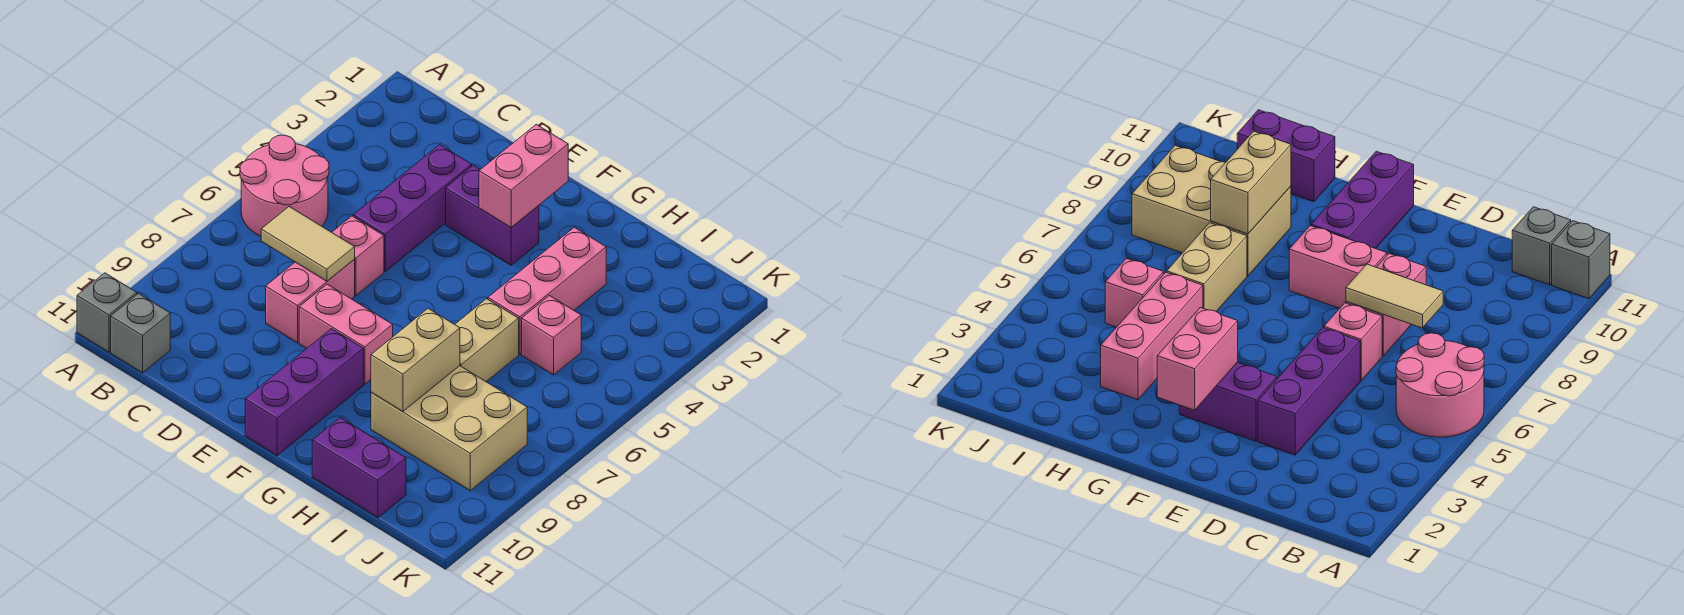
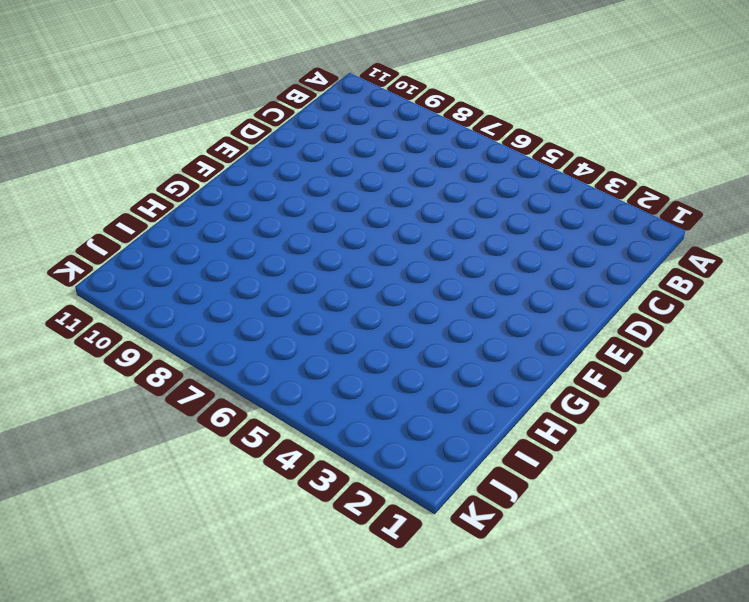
none -> pink round brick A5:B6 level 1
none -> grey brick A11 level 1
none -> grey brick B11 level 1

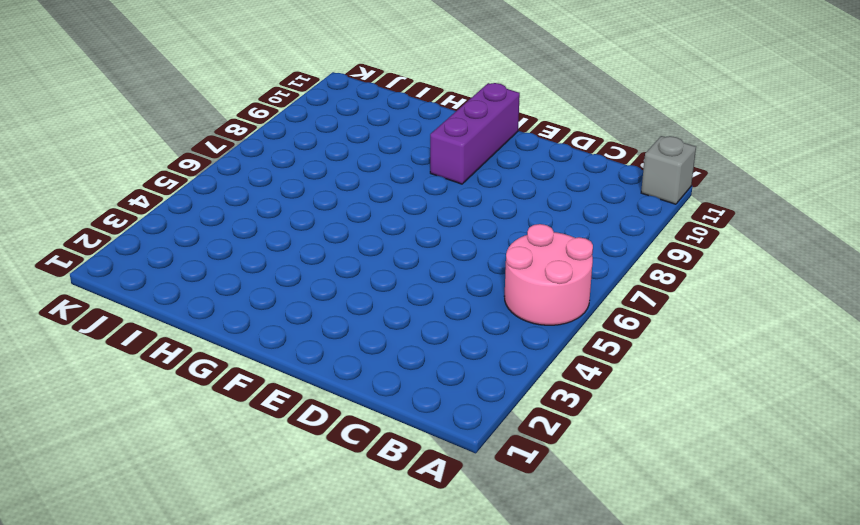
none -> grey brick B11 level 1
none -> purple brick D3:D5 level 1
none -> pink brick D6 level 1

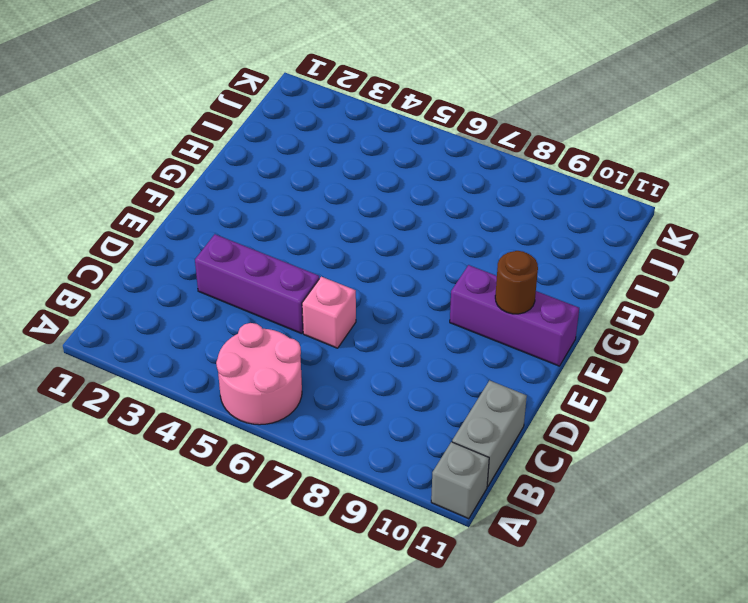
grey brick B11:C11 level 1 -> grey brick B11 level 1
brown round brick F10 level 2 -> none
none -> pink brick D7:D8 level 1
none -> purple brick E3:F3 level 1
none -> pink brick E8:F8 level 1

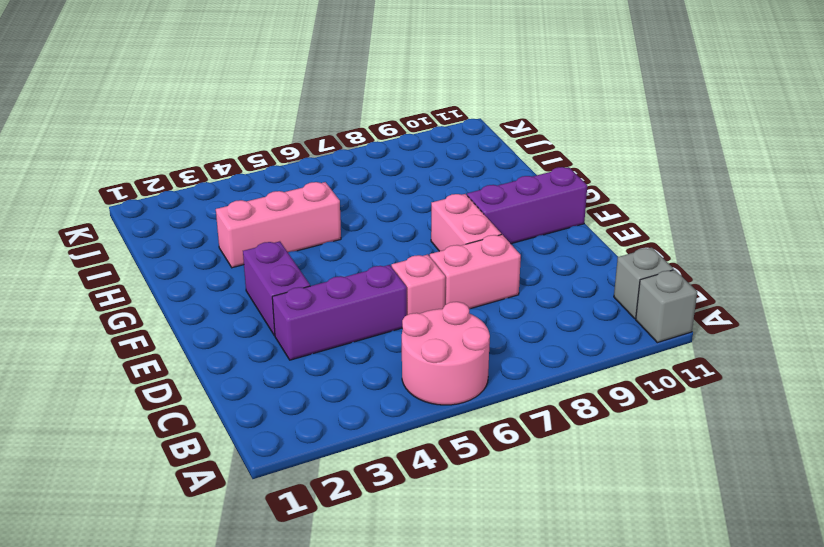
none -> tan brick H6:H7 level 1
none -> tan brick H8:J9 level 1
none -> purple brick H11:I11 level 1

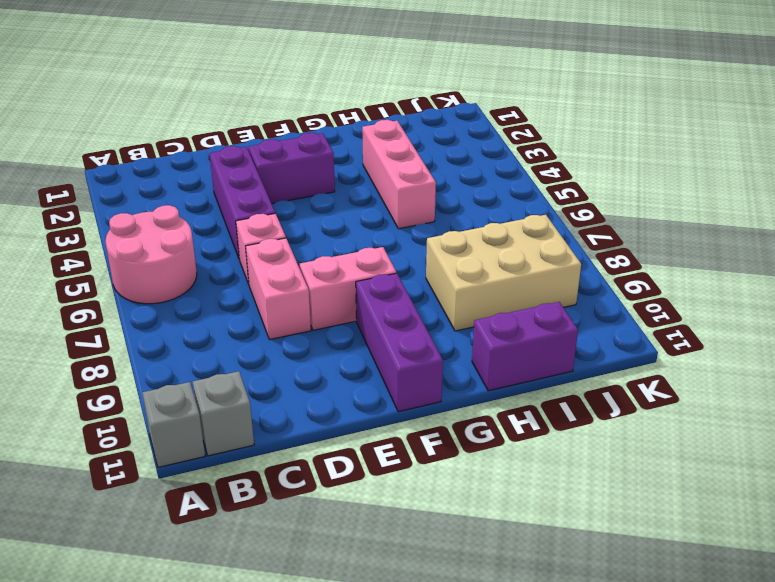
none -> tan brick H6:H7 level 1
none -> pink brick I5 level 1
none -> tan tile C7:D7 level 2

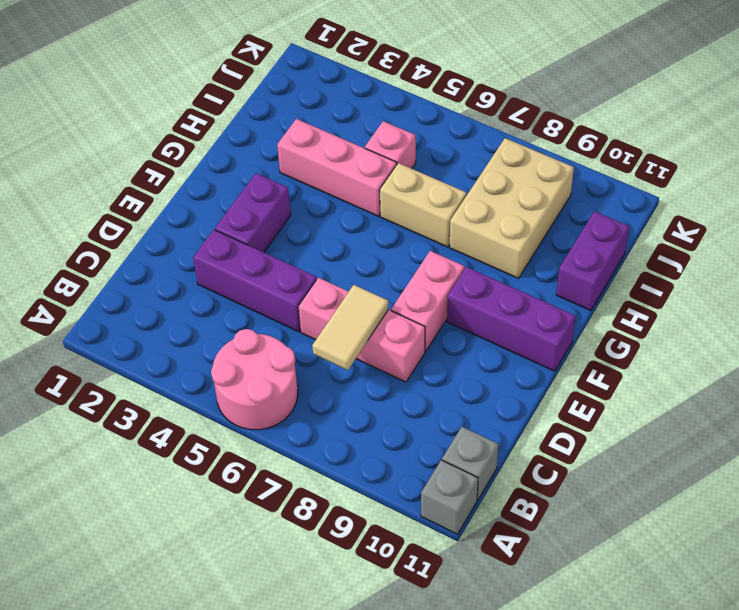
none -> pink brick F2:F3 level 2
none -> tan brick H8:H9 level 2

